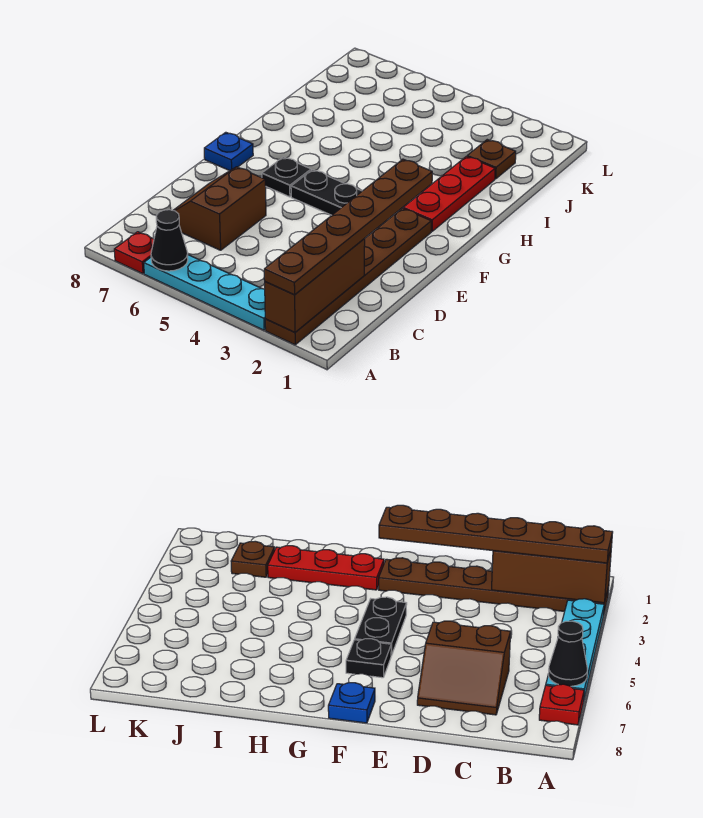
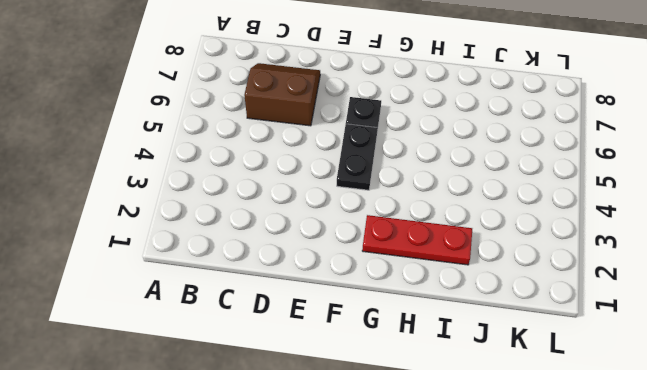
none -> brown plate A2:F2 level 1
none -> cyan plate A3:A6 level 1
none -> red plate A7 level 1

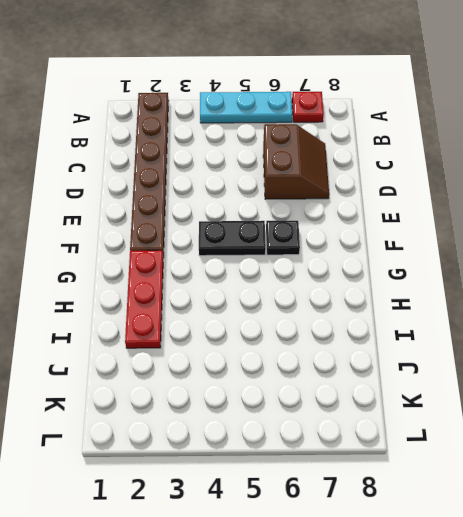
cyan plate A4:A6 level 1 -> cyan plate A3:A6 level 1
none -> blue plate F8 level 1
none -> brown plate J2 level 1
none -> brown brick A2:C2 level 2

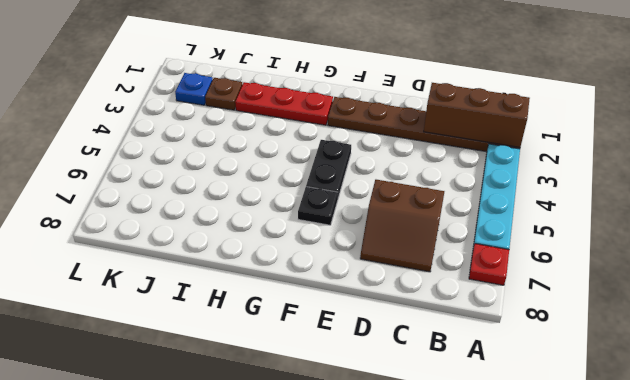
blue plate K2 level 1 -> blue plate F8 level 1
none -> black cone A6 level 2
none -> brown plate A2:F2 level 3

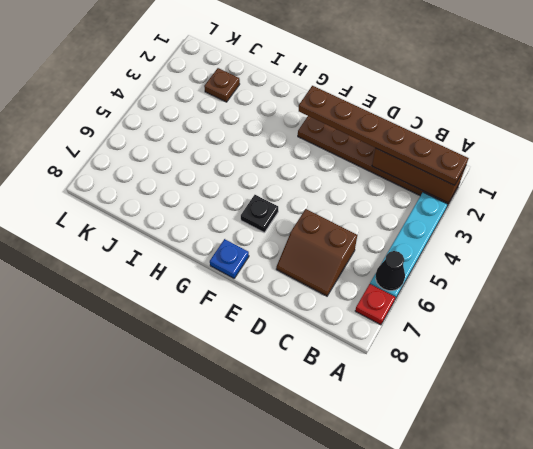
none -> black plate F4:F5 level 1
none -> red plate G2:I2 level 1

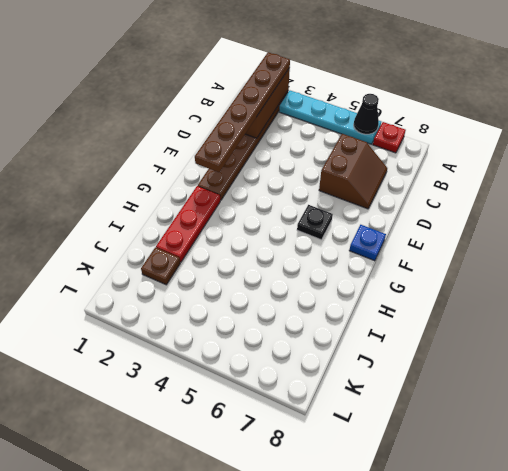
none -> black plate F4:F5 level 1

